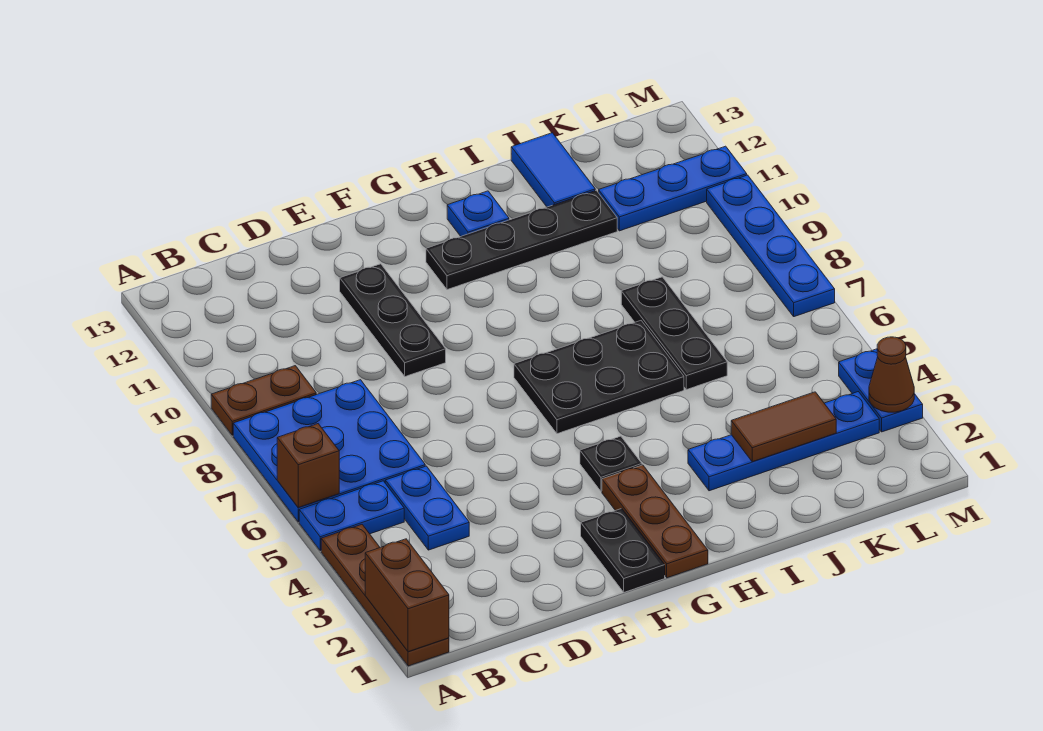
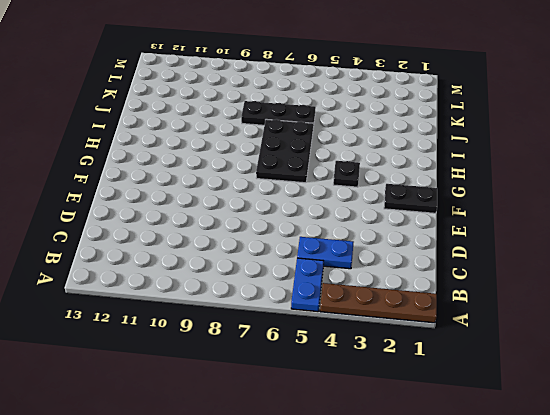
none -> blue plate A6:C8 level 1
none -> brown plate A9:B9 level 1
none -> black plate E9:E11 level 1

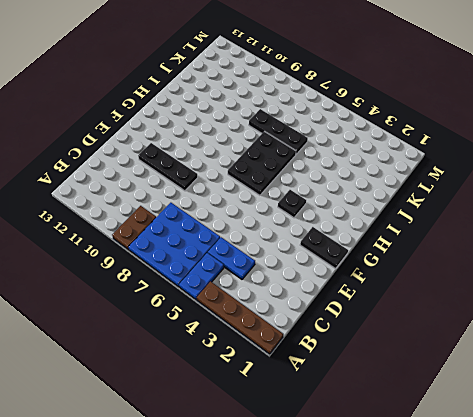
none -> brown plate G1:G3 level 1
none -> black plate G11:J11 level 1
none -> blue plate H12 level 1

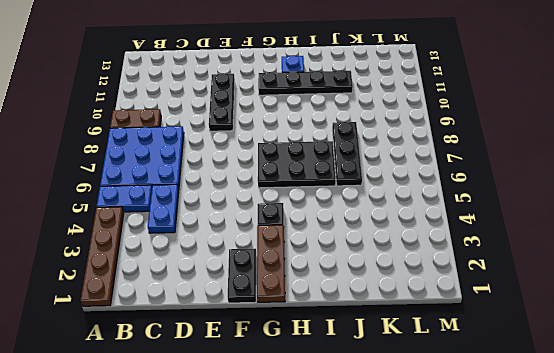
none -> blue plate I3:L3 level 1
none -> blue tile J12:J13 level 1
none -> blue plate K11:M11 level 1

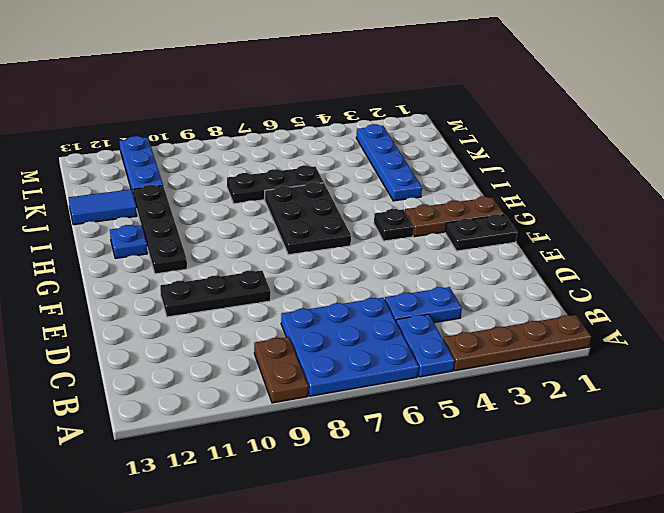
none -> blue plate M3:M4 level 1
none -> blue plate M7:M10 level 1
none -> brown brick A1:A2 level 2

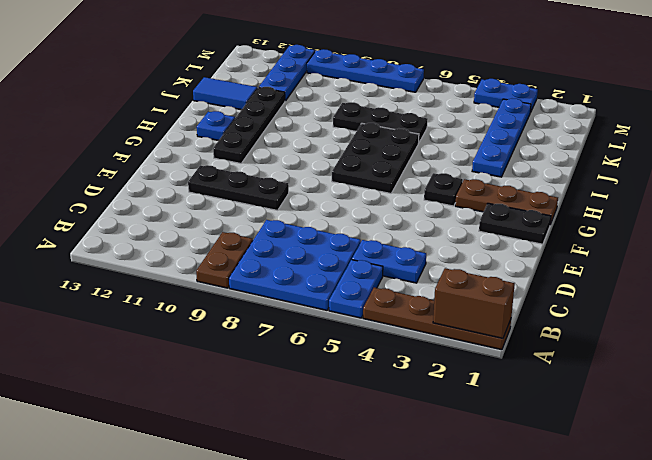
none -> brown brick A6 level 2
none -> brown tile J3:K3 level 2
none -> brown cone M3 level 2

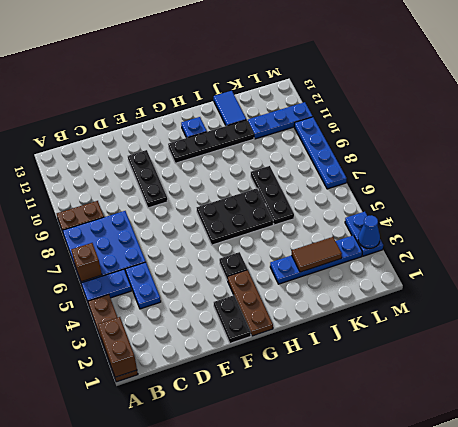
blue cone M3 level 2 -> brown cone M3 level 2

